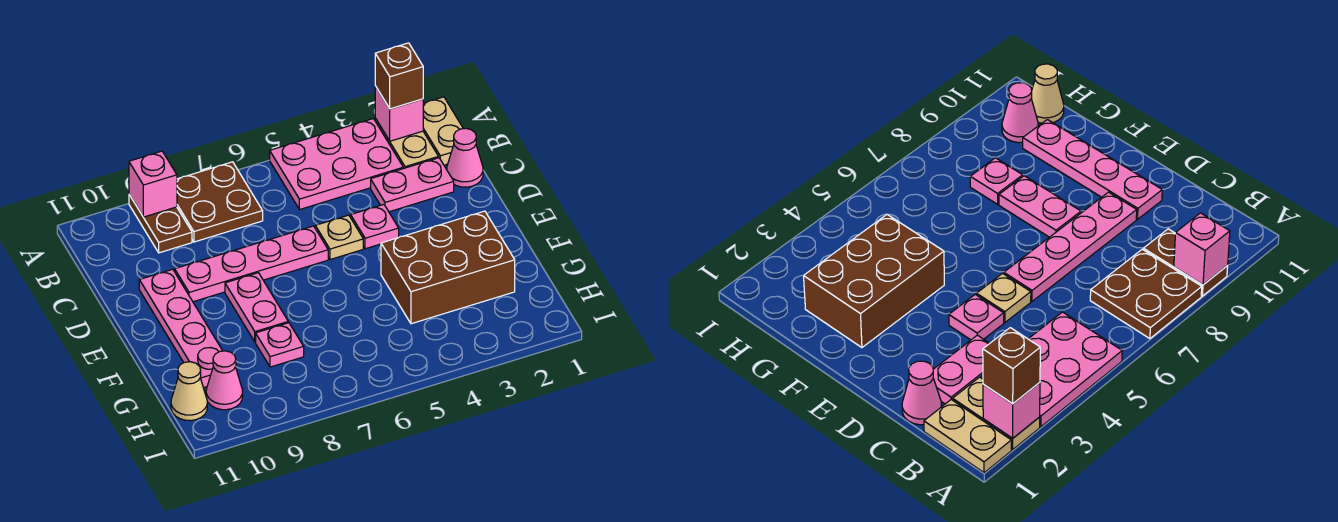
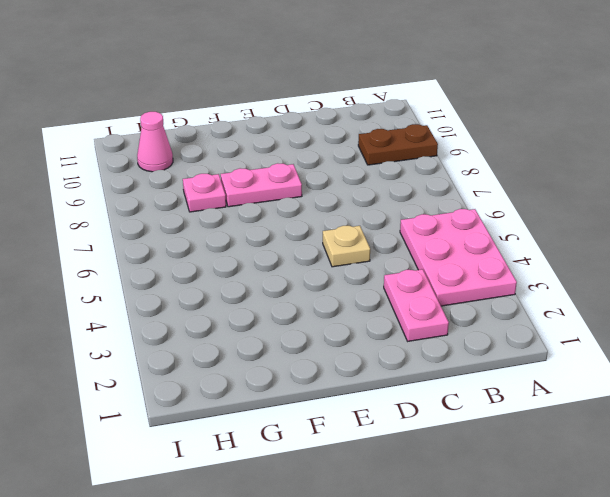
none -> tan plate A1:B1 level 1
none -> tan plate A2:B2 level 1
none -> brown plate A7:B8 level 1

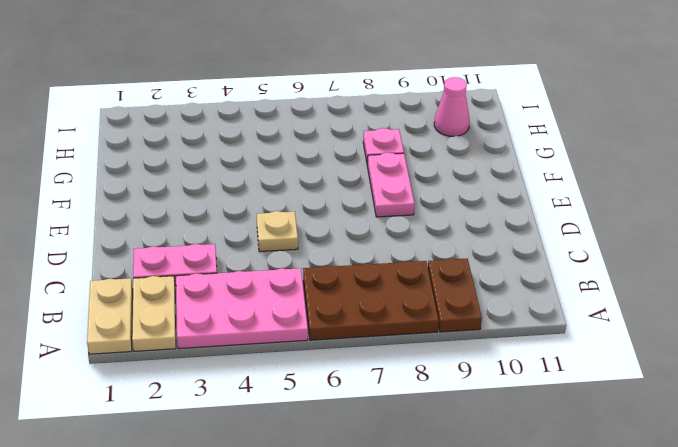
brown plate A6:B8 level 1 -> brown plate A7:B8 level 1
none -> pink cone C1 level 1
none -> pink plate D4 level 1
none -> pink plate D6:D9 level 1

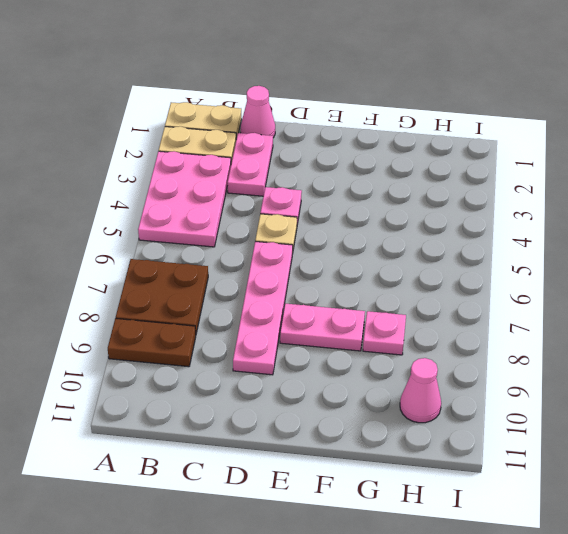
none -> pink plate D10:G10 level 1
none -> brown brick F2:G4 level 1
none -> tan cone H11 level 1

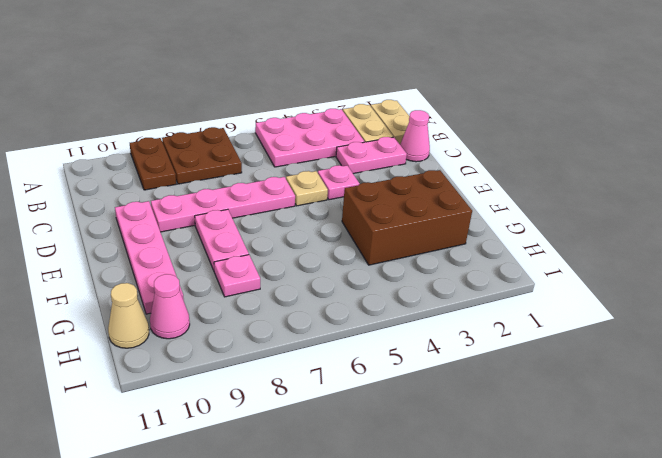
none -> pink brick A2 level 2
none -> pink brick A9 level 2
none -> brown brick A2 level 3

